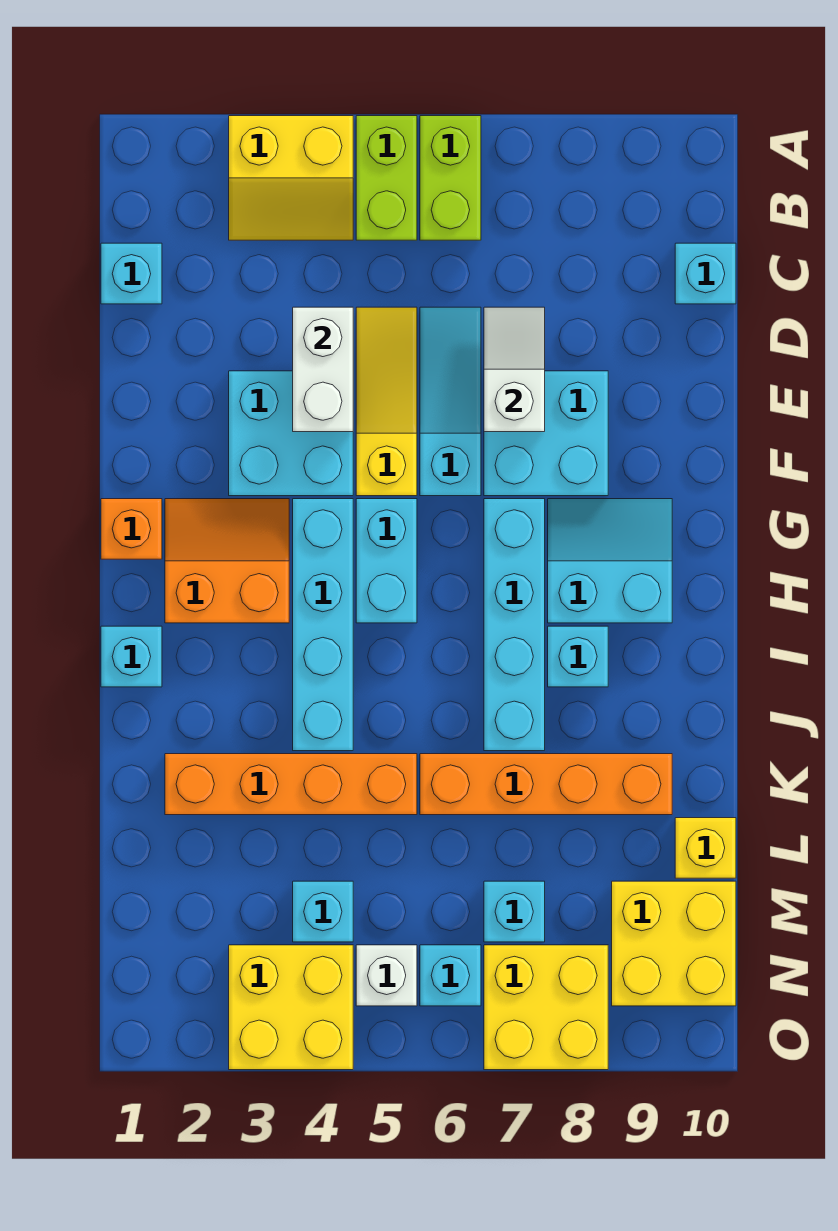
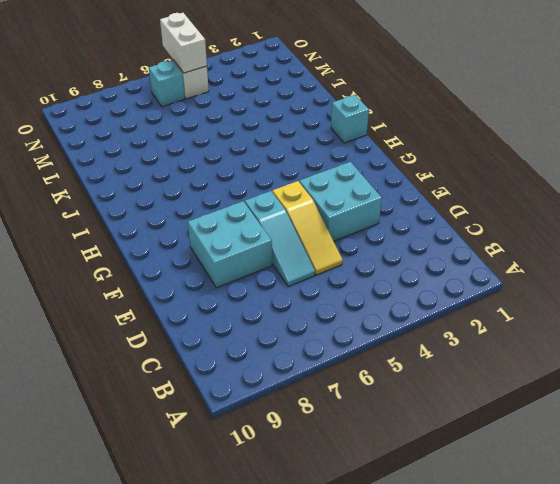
white brick N5:O5 level 2 -> white brick D4:E4 level 2
none -> yellow slope A3:B4 level 1 top A
none -> lime brick A5:B5 level 1
none -> lime brick A6:B6 level 1

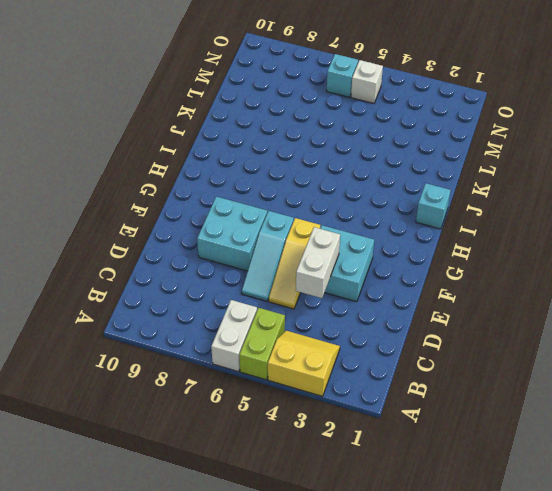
white brick A6:B6 level 1 -> lime brick A6:B6 level 1
none -> cyan brick C1 level 1
none -> cyan brick C10 level 1
none -> orange brick G1 level 1

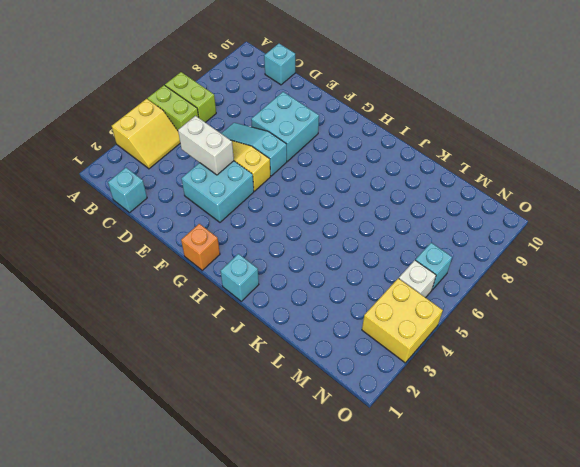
none -> orange slope G2:H3 level 1 top H
none -> cyan brick G4:J4 level 1
none -> cyan brick G5:H5 level 1

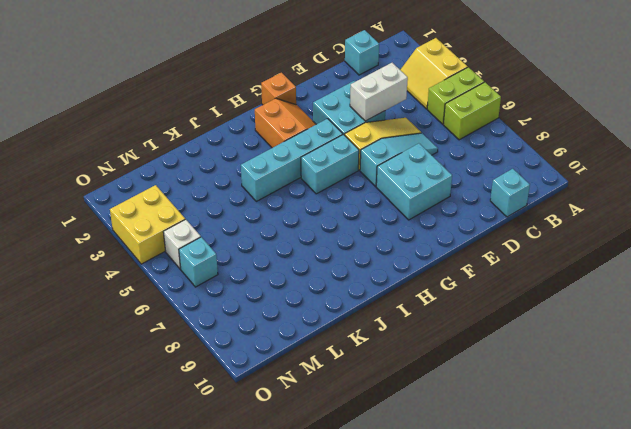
none -> cyan brick G7:J7 level 1
none -> cyan slope G8:H9 level 1 top H
none -> cyan brick I1 level 1

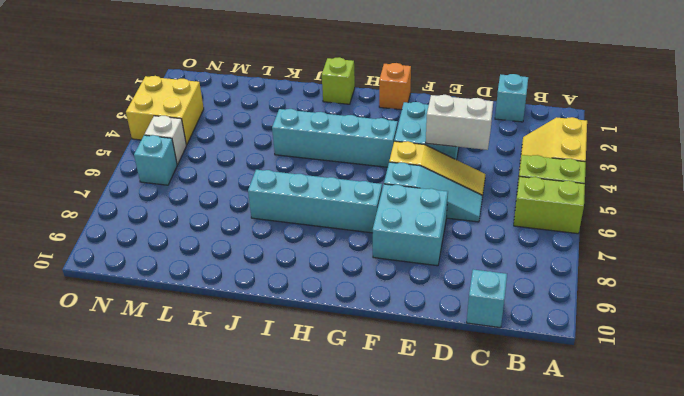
lime brick I1 level 1 -> cyan brick I1 level 1
none -> orange slope G2:H3 level 1 top H
none -> cyan brick G5:H5 level 1
none -> cyan slope G8:H9 level 1 top H

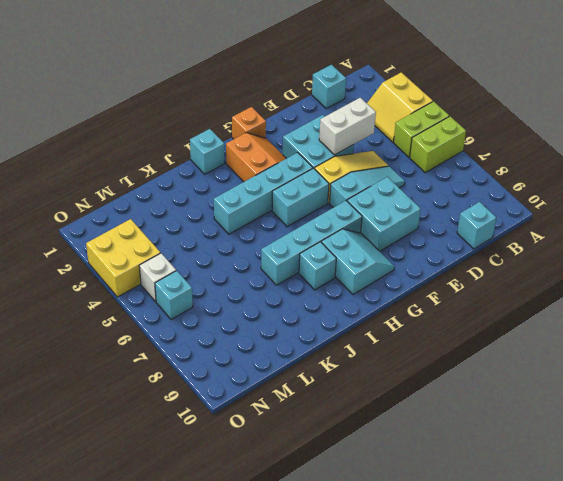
none -> orange brick K2:K5 level 1
none -> orange brick K6:K9 level 1
none -> yellow brick L10 level 1

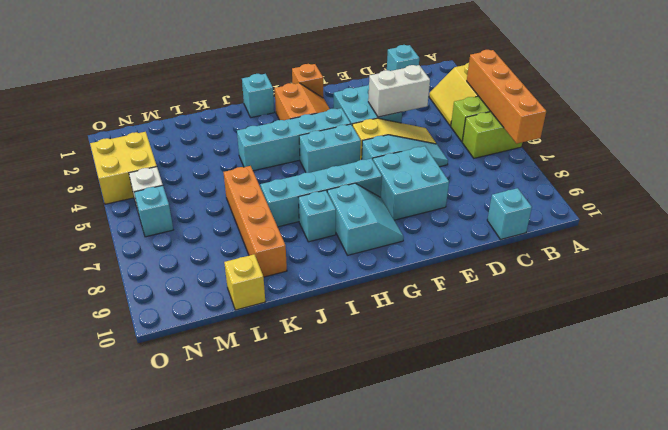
orange brick A4:A7 level 2 -> orange brick K2:K5 level 1
none -> cyan brick M4 level 1
none -> cyan brick M7 level 1
none -> yellow brick M9:N10 level 1

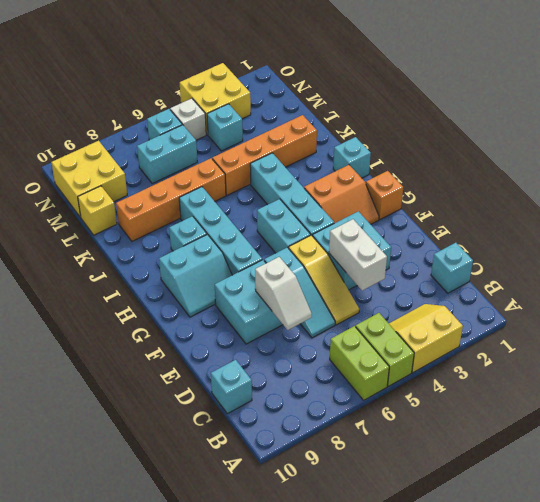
cyan brick M6:M7 level 1 -> cyan brick M7 level 1
none -> yellow brick N7:O8 level 1

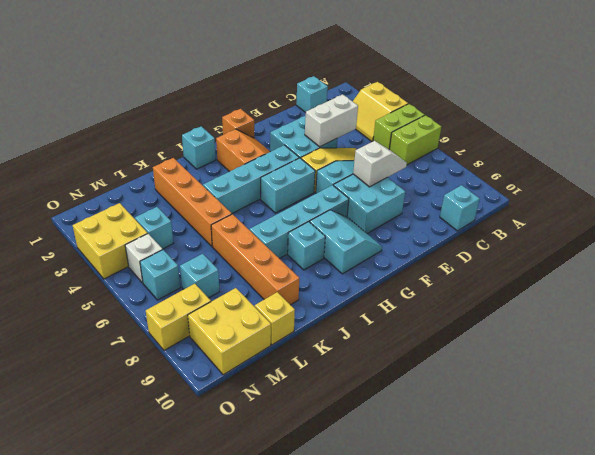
yellow brick N8:O8 level 1 -> yellow brick N7:O8 level 1

